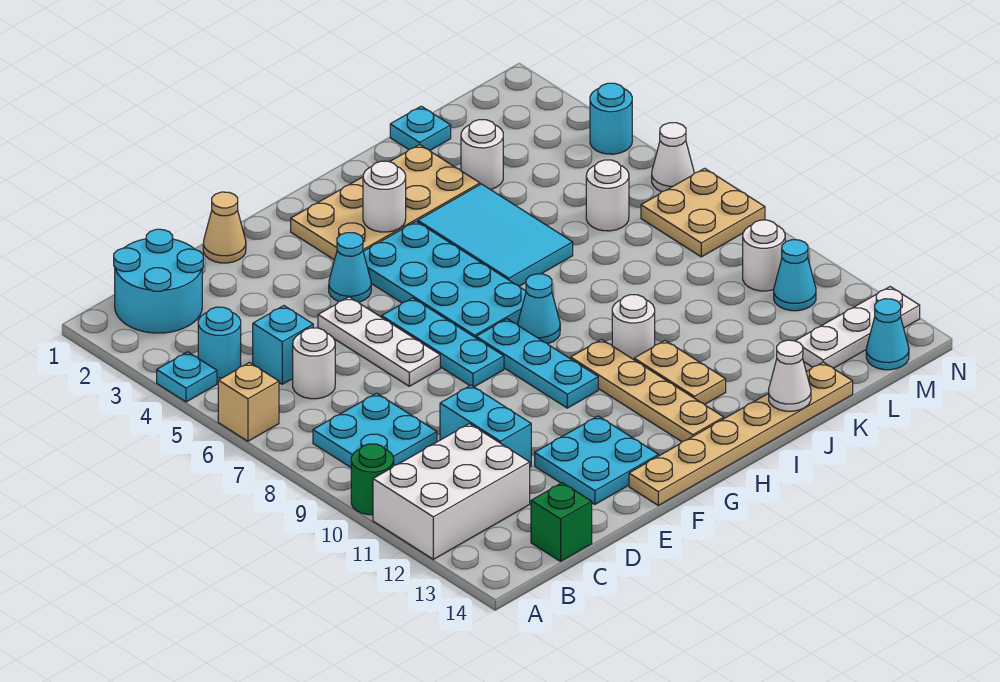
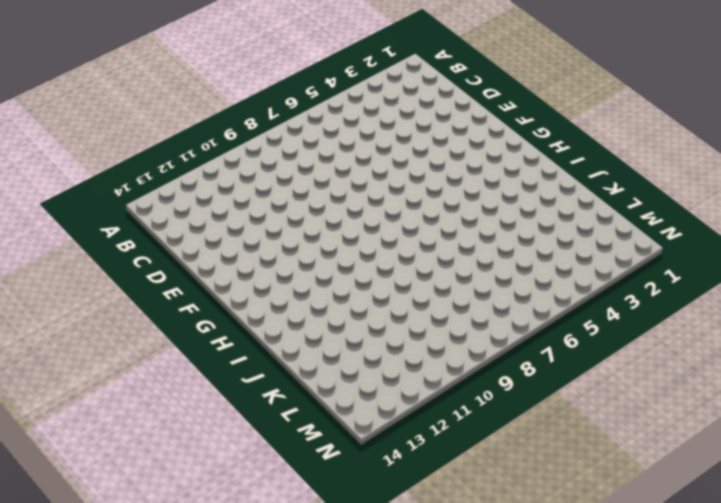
none -> cyan plate A4 level 1
none -> tan brick A6 level 1
none -> green round brick A10 level 1
none -> white brick A11:C12 level 1

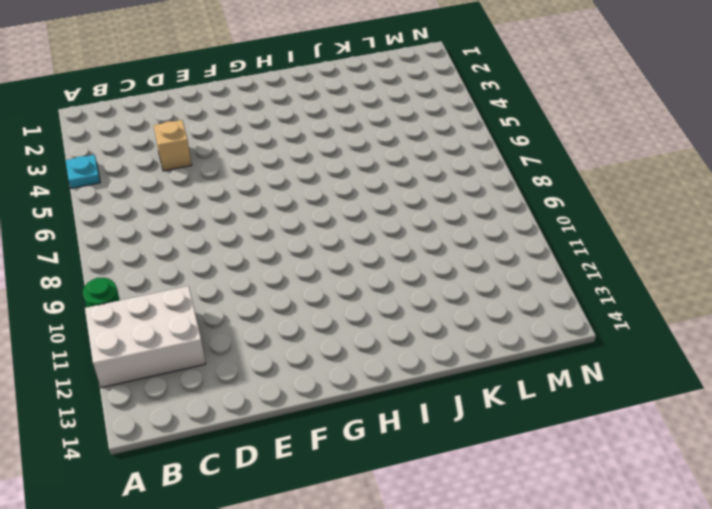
tan brick D4 level 1 -> tan brick A6 level 1
none -> cyan round brick B1:C2 level 1
none -> cyan round brick B4 level 1
none -> cyan plate B8:C9 level 1
none -> cyan brick C5 level 1

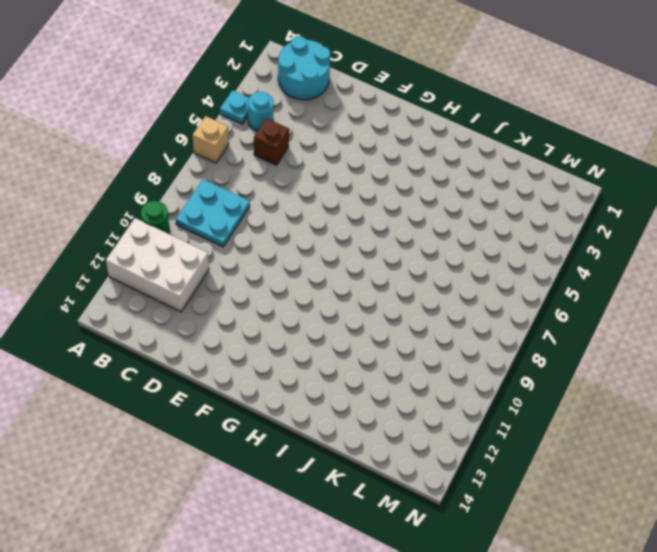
brown brick C5 level 1 -> cyan brick C5 level 1
none -> white round brick C6 level 1
none -> green brick C14 level 1
none -> cyan brick D10:D11 level 1
none -> tan cone E1 level 1

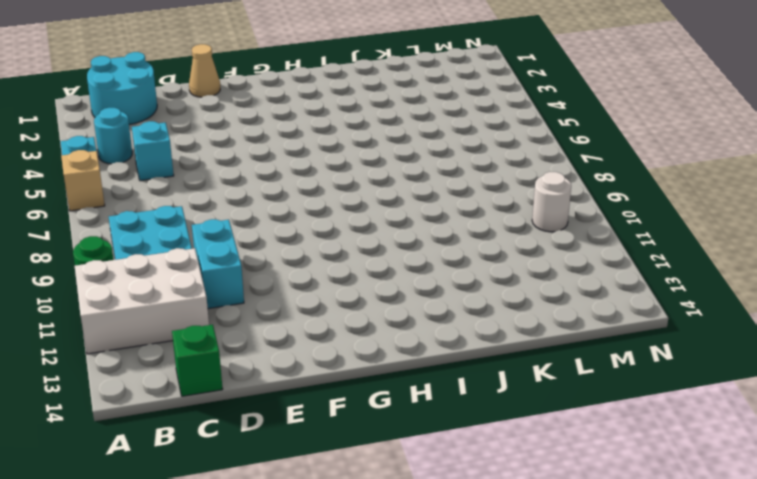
none -> white round brick C6 level 1
none -> white plate E5:E7 level 1
none -> cyan plate E12:F13 level 1
none -> cyan cone F4 level 1

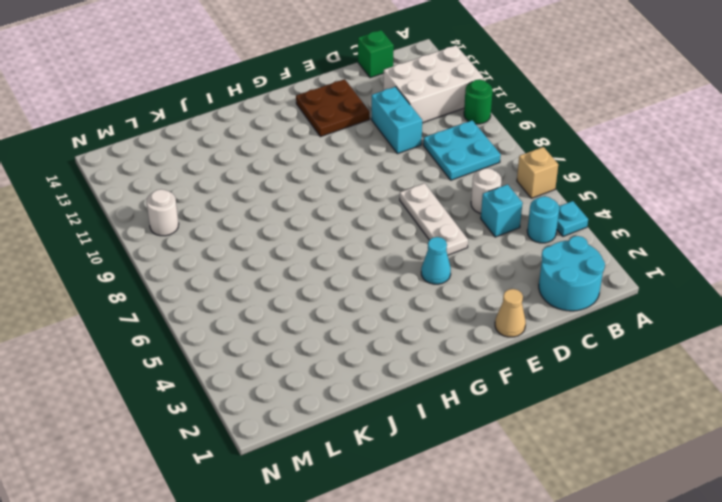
brown plate E12:F13 level 1 -> cyan plate E12:F13 level 1
none -> cyan plate F6:F8 level 1
none -> tan plate F14:K14 level 1
none -> tan plate G2:J3 level 1
none -> cyan plate G4:H7 level 1

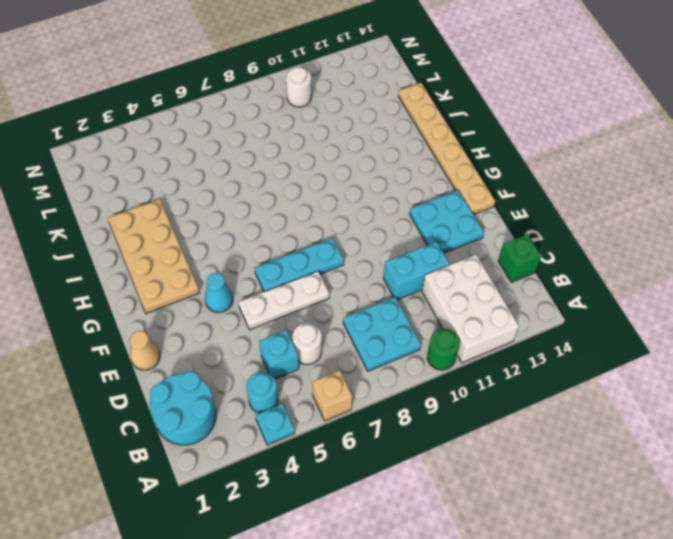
none -> cyan plate G4:H7 level 1
none -> cyan plate G8:G10 level 1
none -> cyan cone H8 level 1
none -> tan plate H10:H13 level 1

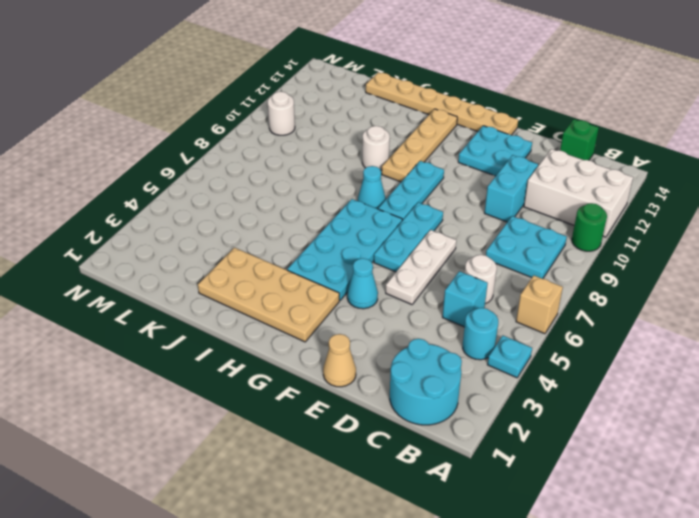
none -> cyan tile I4:J6 level 1
none -> tan plate I11:I12 level 1
none -> cyan plate K1 level 1
none -> white round brick K3 level 1

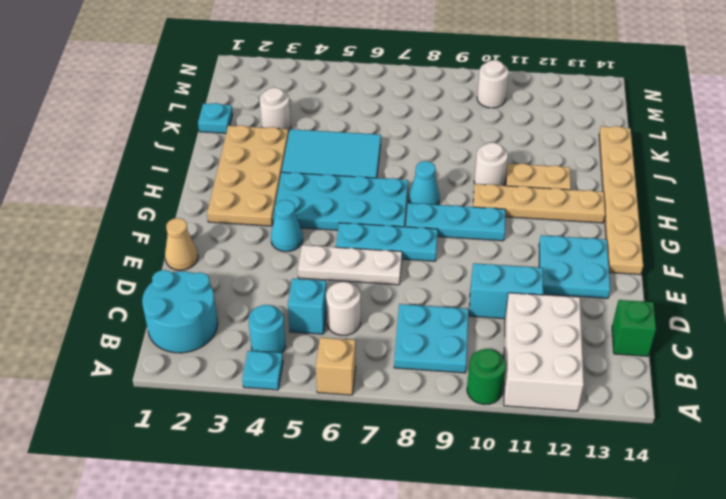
none -> white round brick L6 level 1
none -> white plate L13:N13 level 1
none -> tan plate M7:N8 level 1
none -> cyan cone M11 level 1

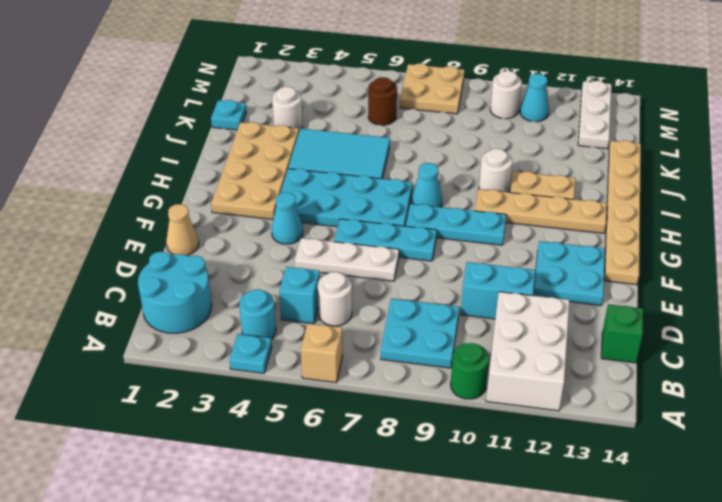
brown round brick L6 level 1 -> white round brick L6 level 1
none -> cyan cone M14 level 1
none -> cyan round brick N4 level 1
none -> white cone N6 level 1
none -> white round brick H3 level 2

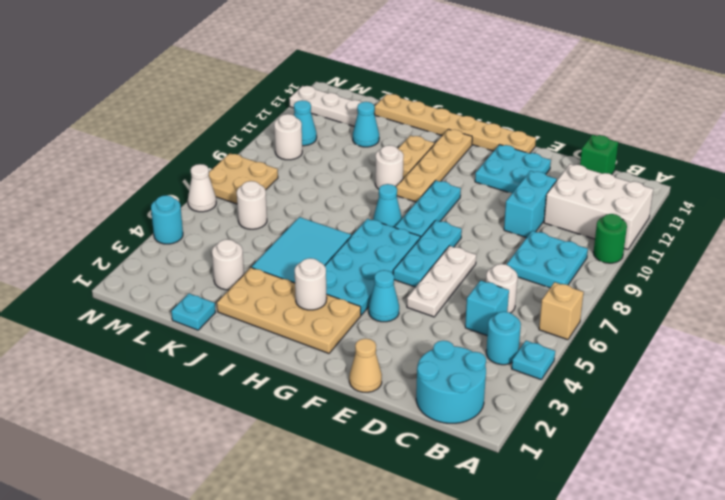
cyan cone K12 level 1 -> cyan cone M14 level 1
none -> white cone J14 level 2

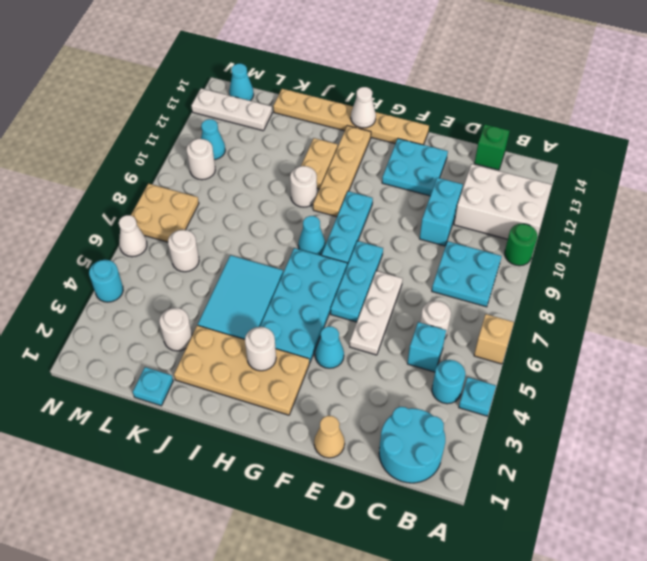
white cone H14 level 2 -> white cone J14 level 2

